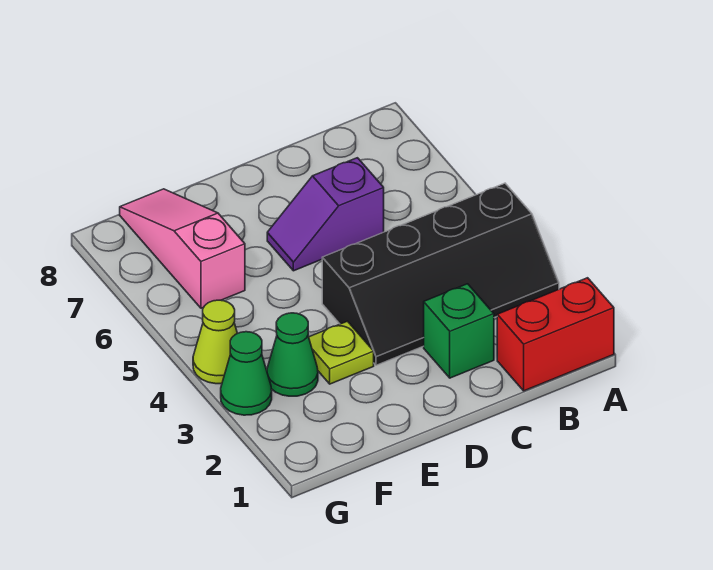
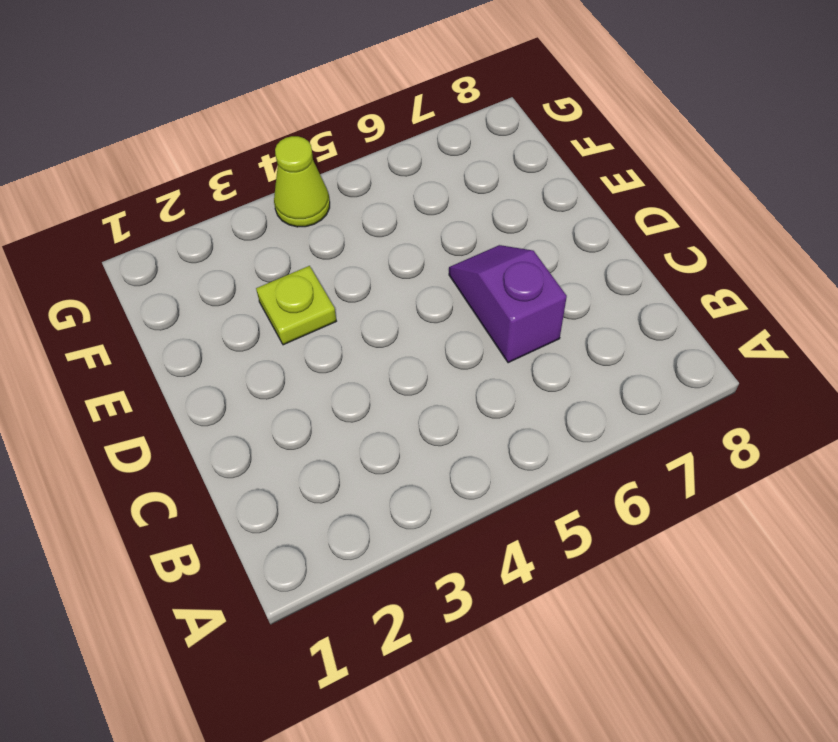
none -> red brick A1:B1 level 1
none -> black slope A3:D4 level 1 top 4

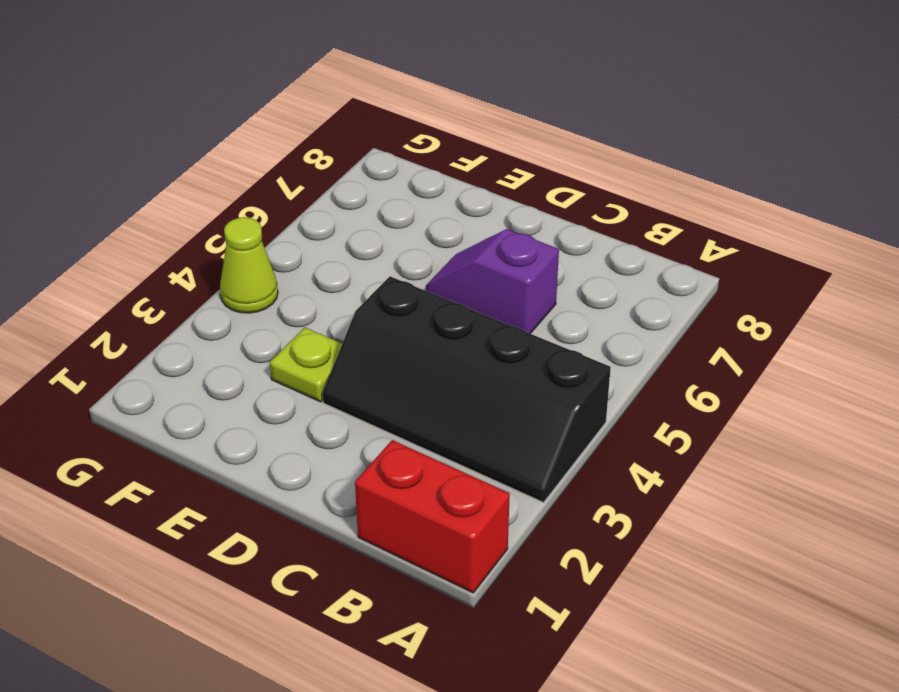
none -> green brick C2 level 1
none -> green cone F3 level 1

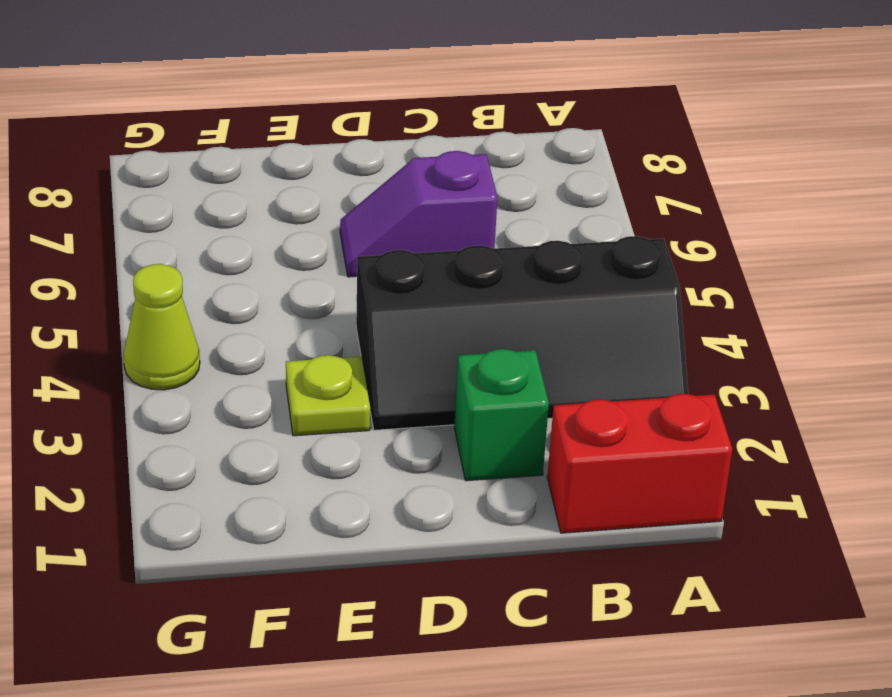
none -> green cone F3 level 1
none -> pink slope F6:F8 level 1 top 6

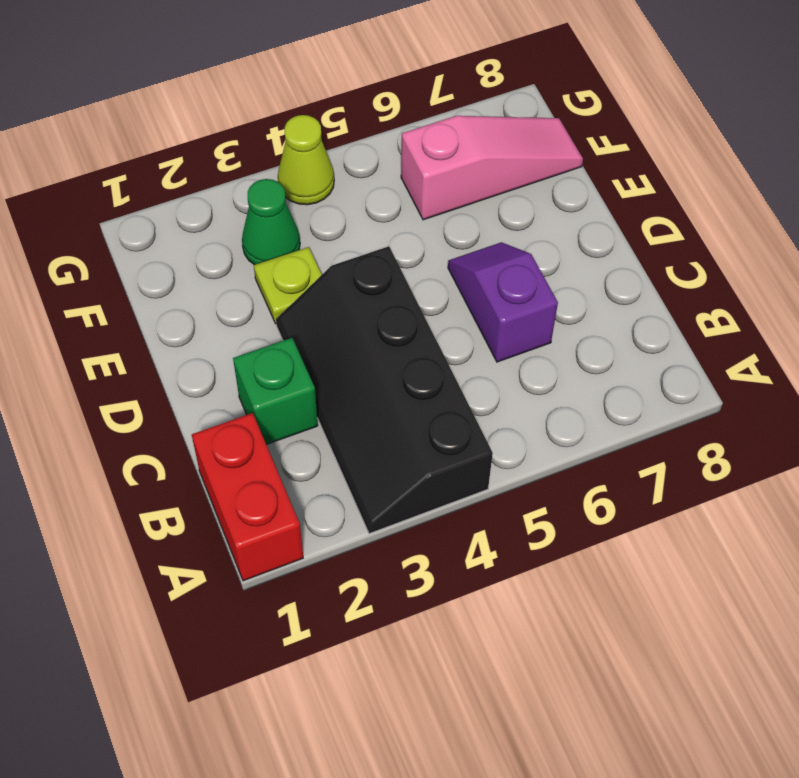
none -> green cone G3 level 1

